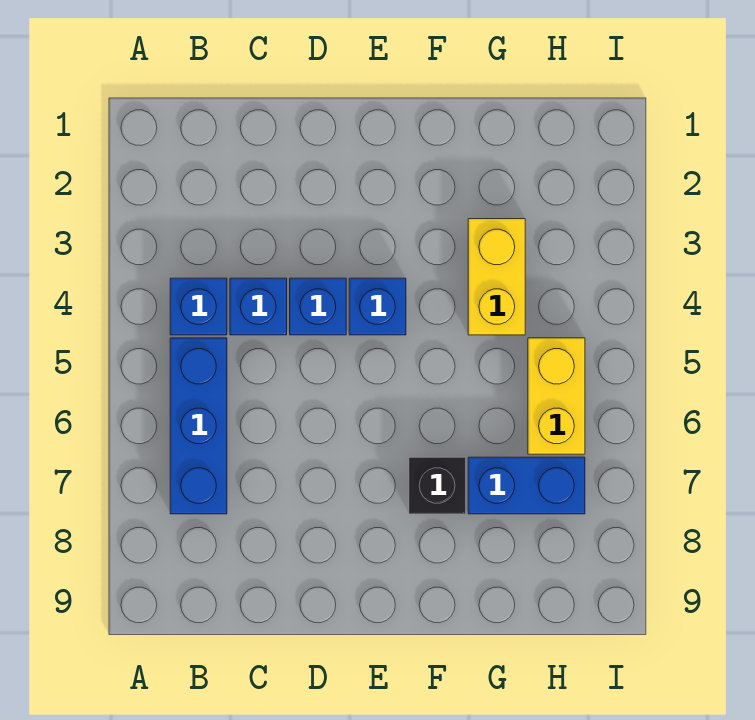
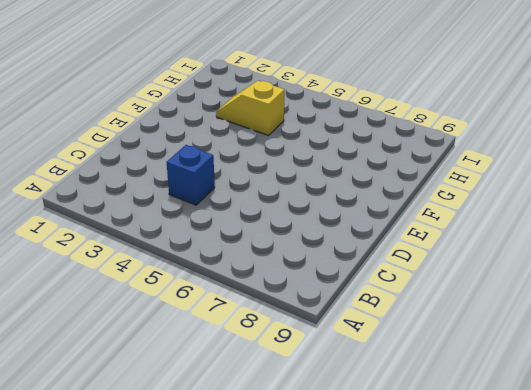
yellow slope G3:G4 level 1 top 4 -> yellow brick G3:G4 level 1
none -> blue brick B4 level 1
none -> blue brick B5:B7 level 1

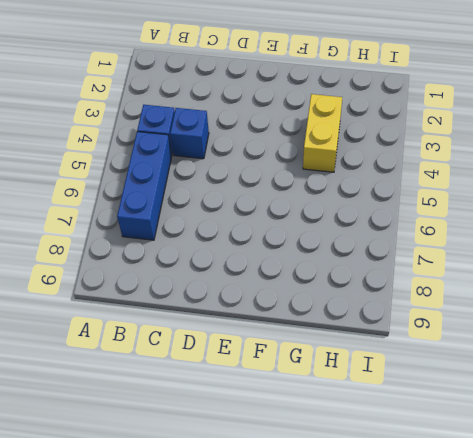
none -> blue brick D4 level 1
none -> blue brick E4 level 1

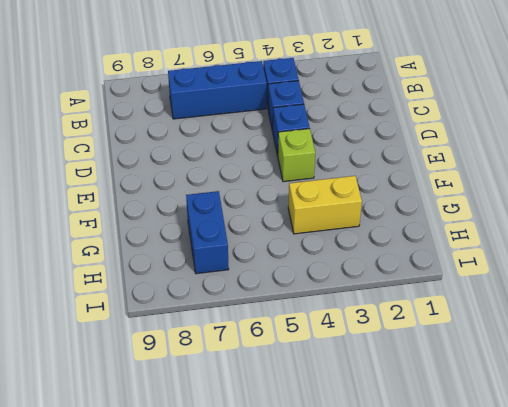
lime brick E4 level 1 -> blue brick E4 level 1
none -> black brick F7 level 1
none -> yellow brick H5:H6 level 1

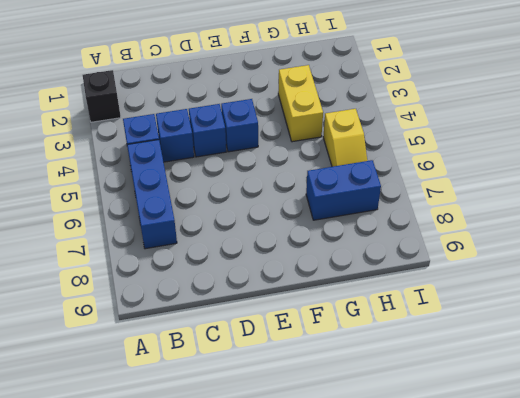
black brick A2 level 1 -> black brick F7 level 1
yellow slope H5:H6 level 1 top 5 -> yellow brick H5:H6 level 1

